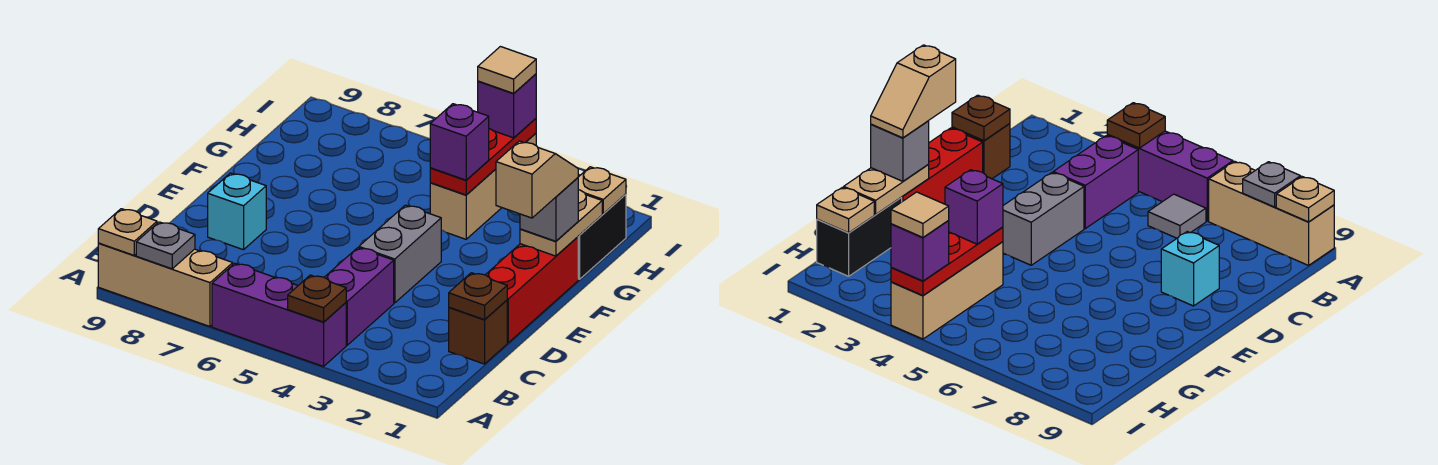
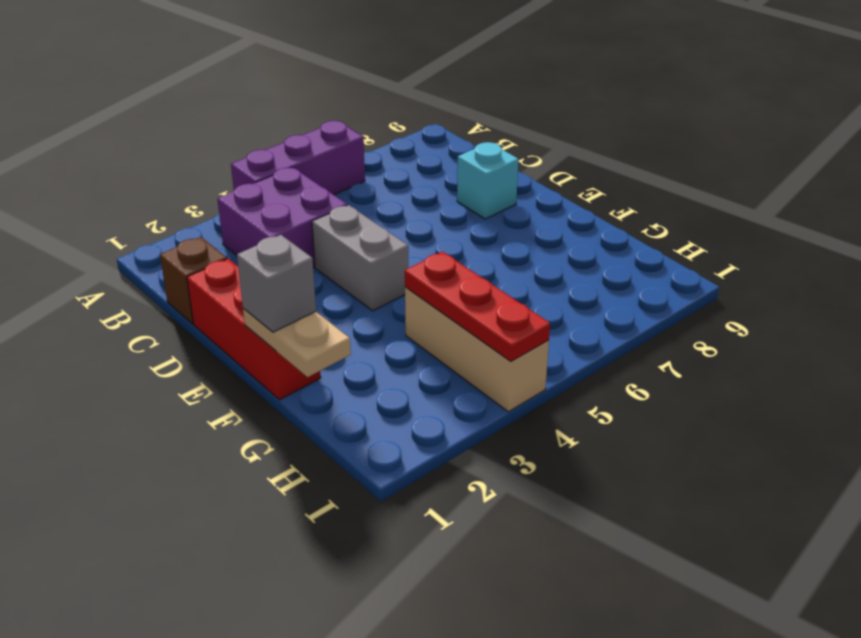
purple brick B3:C4 level 1 -> purple brick B4:C4 level 1
none -> tan brick A7:A9 level 1
none -> grey tile B6 level 1
none -> black brick G1:H1 level 1

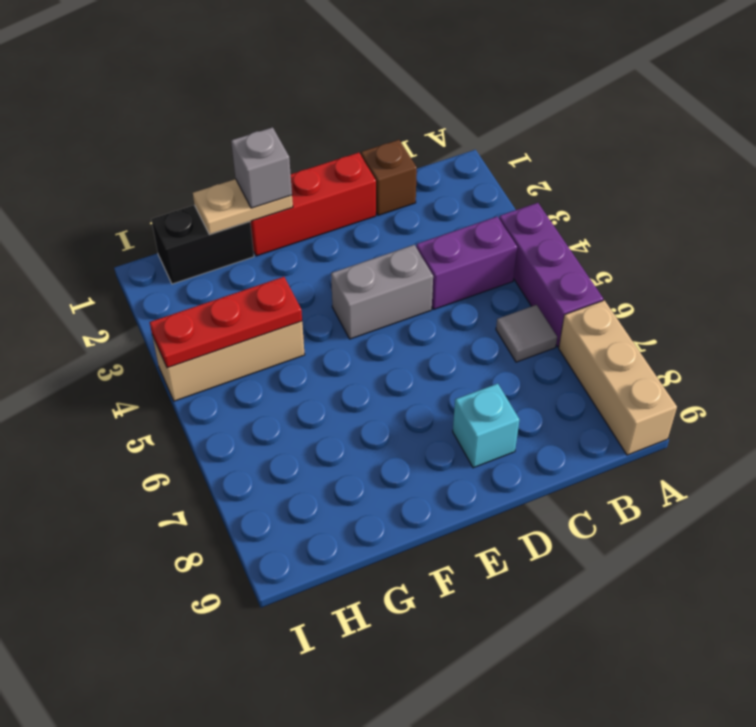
none -> brown plate A4 level 2
none -> grey plate A8 level 2
none -> tan plate A9 level 2

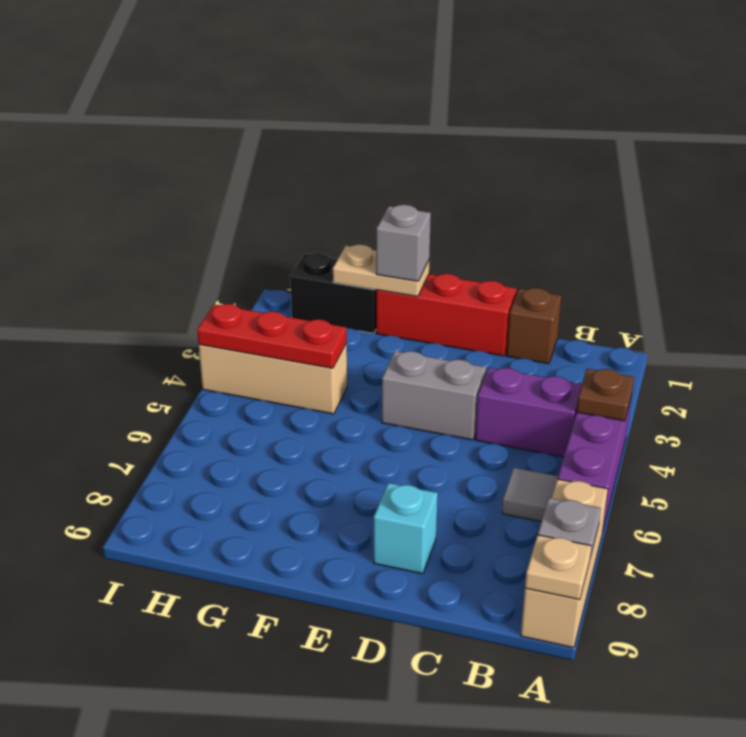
none -> brown plate C1 level 2
none -> tan plate H1 level 2
none -> purple brick G4 level 3

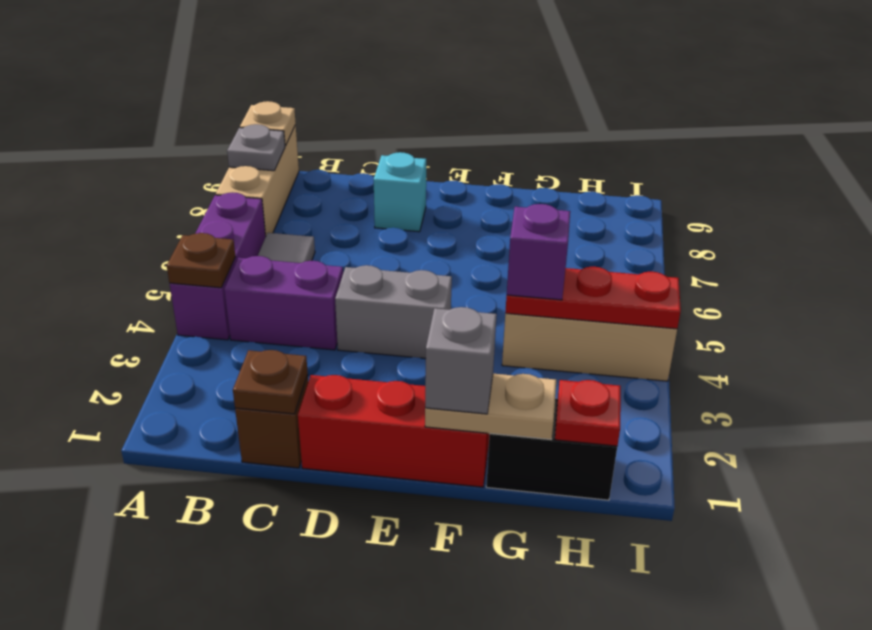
red plate H1 level 2 -> tan plate H1 level 2
none -> purple brick I4 level 3
none -> tan slope E1:F1 level 4 top E
none -> tan tile I4 level 4

